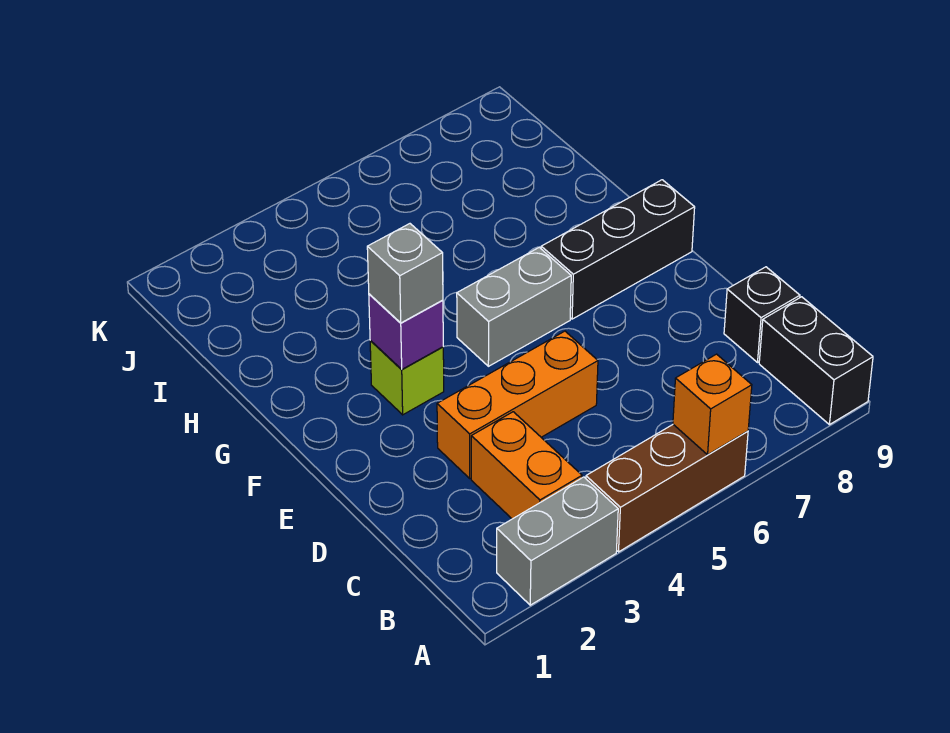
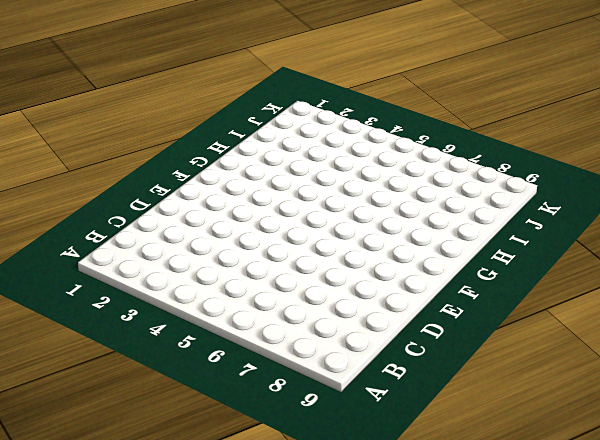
none -> grey brick A2:A3 level 1
none -> brown brick A4:A6 level 1
none -> black brick A9:B9 level 1

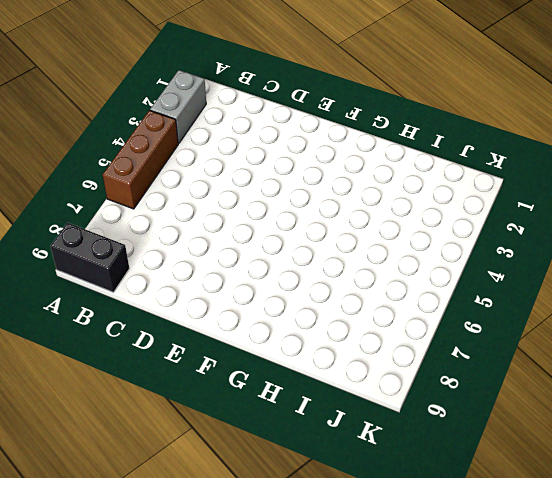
none -> orange brick B3:C3 level 1
none -> black brick C9 level 1
none -> orange brick D3:D5 level 1

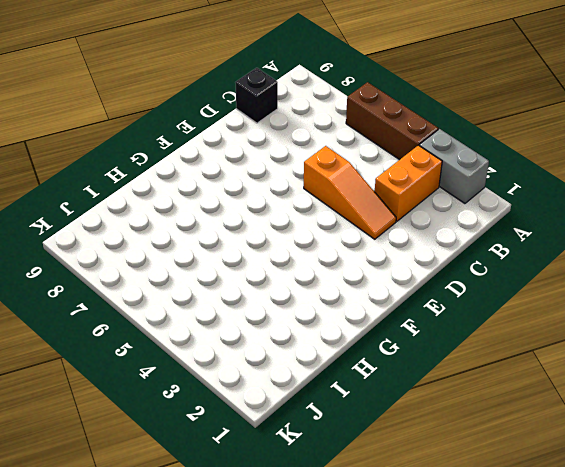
orange slope D3:D5 level 1 top 5 -> orange brick D3:D5 level 1
none -> black brick A9:B9 level 1
none -> lime brick F3 level 1
none -> grey brick F5:F6 level 1

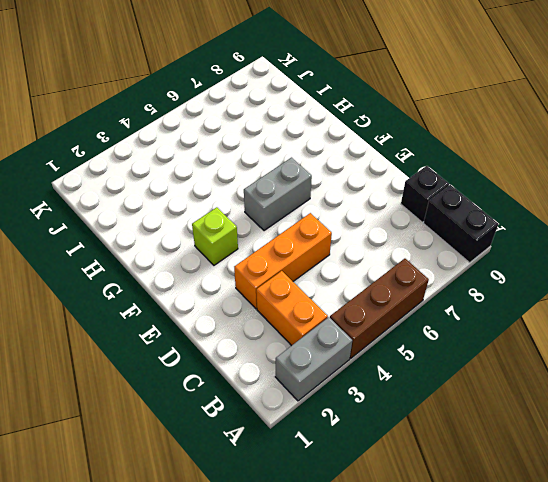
none -> black brick F7:F9 level 1
none -> orange brick A6 level 2
none -> purple brick F3 level 2

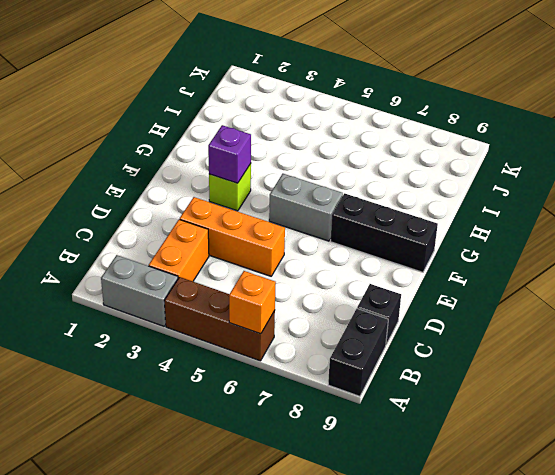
none -> grey brick F3 level 3

